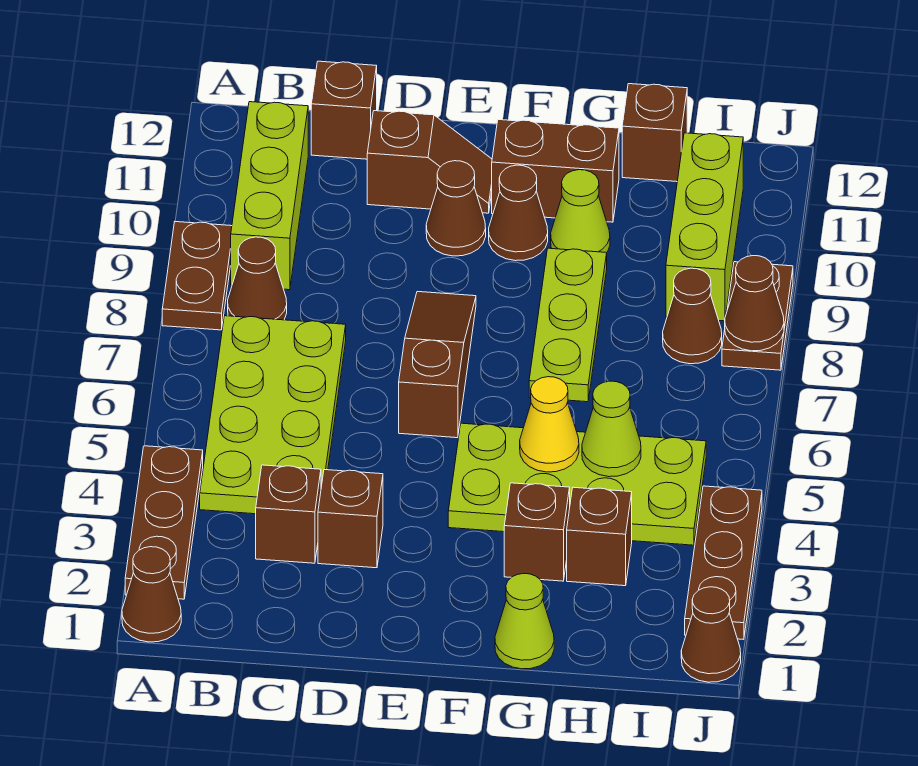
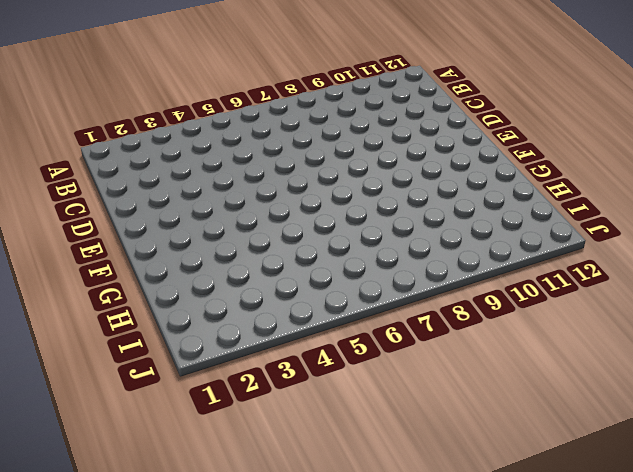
none -> brown cone A1 level 1
none -> brown plate A2:A4 level 1
none -> brown plate A8:A9 level 1

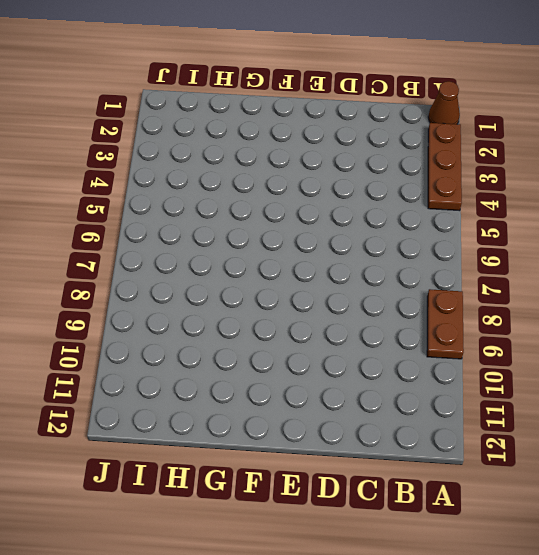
none -> lime plate B4:C7 level 1
none -> brown cone B8 level 1
none -> lime brick B9:B11 level 1

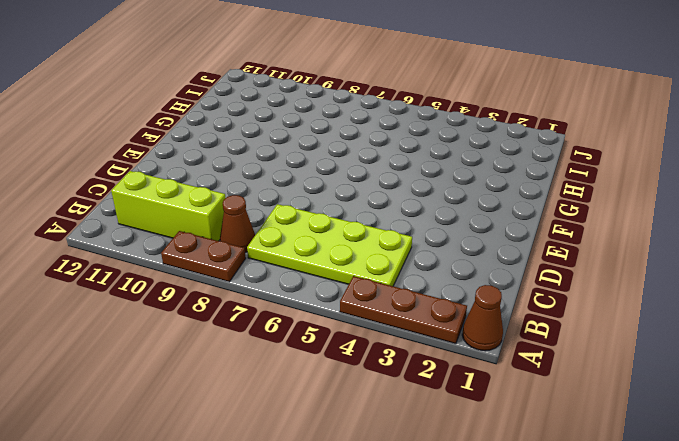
none -> brown brick C3 level 1
none -> brown brick C12 level 1
none -> brown brick D3 level 1

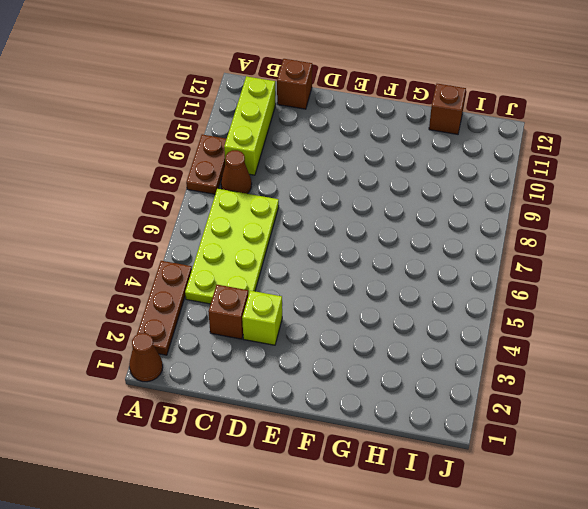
lime brick D3 level 1 -> brown brick D3 level 1
none -> brown slope D11:E11 level 1 top D
none -> brown slope E6:E8 level 1 top 6
none -> brown cone E10 level 1

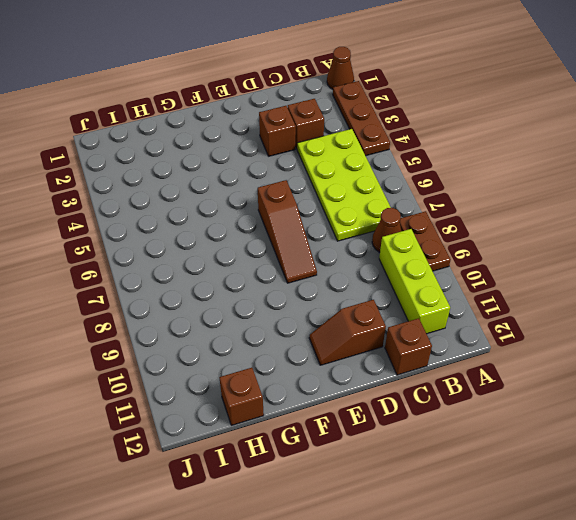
none -> brown cone E10 level 1
none -> lime plate F4:I5 level 1
none -> brown cone F10 level 1

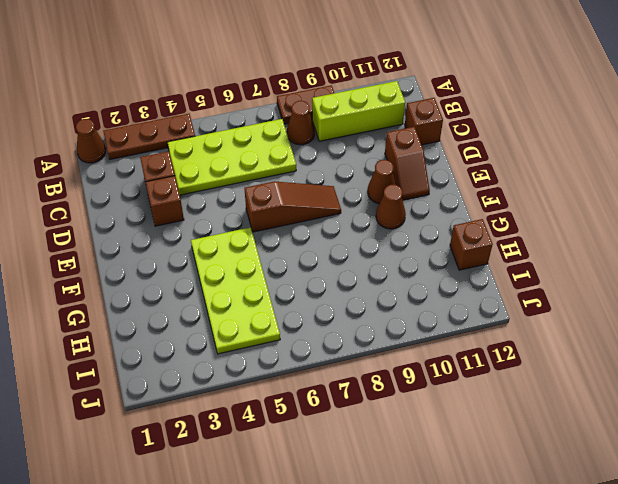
none -> brown brick F11:G11 level 1
none -> lime cone G1 level 1
none -> brown brick G3 level 1

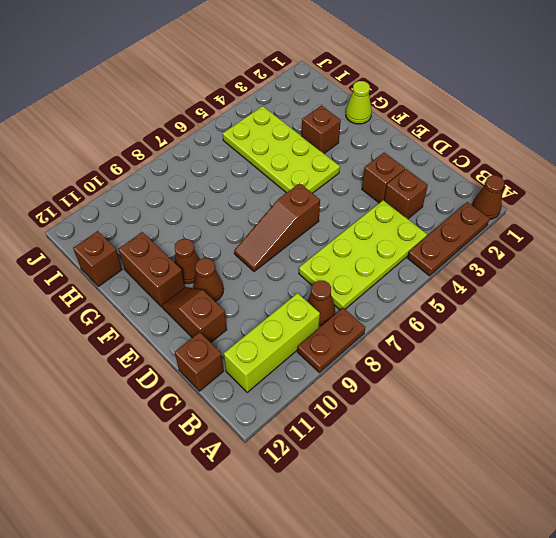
none -> lime plate G7:G9 level 1
none -> lime cone G10 level 1
none -> brown brick H3 level 1

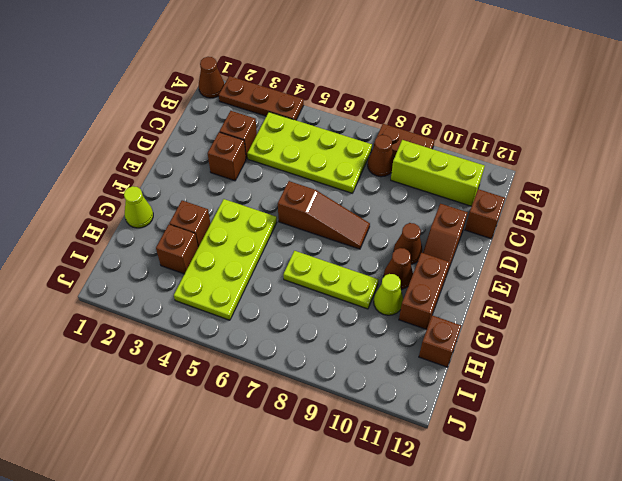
none -> brown cone I8 level 1
none -> lime brick I9:I11 level 1
none -> brown cone J1 level 1

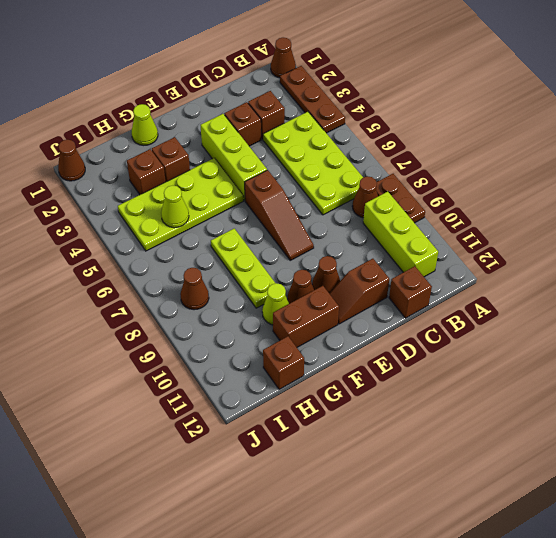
lime brick E3:E5 level 1 -> lime brick I9:I11 level 1
none -> brown plate J2:J4 level 1
none -> brown plate J8:J9 level 1
none -> yellow cone G5 level 2

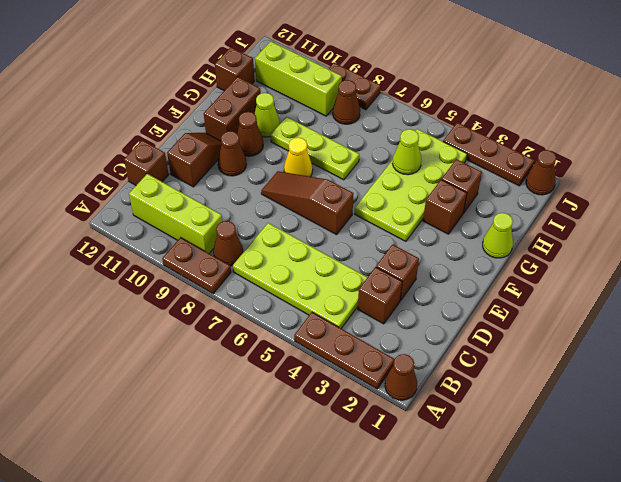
yellow cone F8 level 1 -> yellow cone G5 level 2
none -> brown cone J8 level 2

